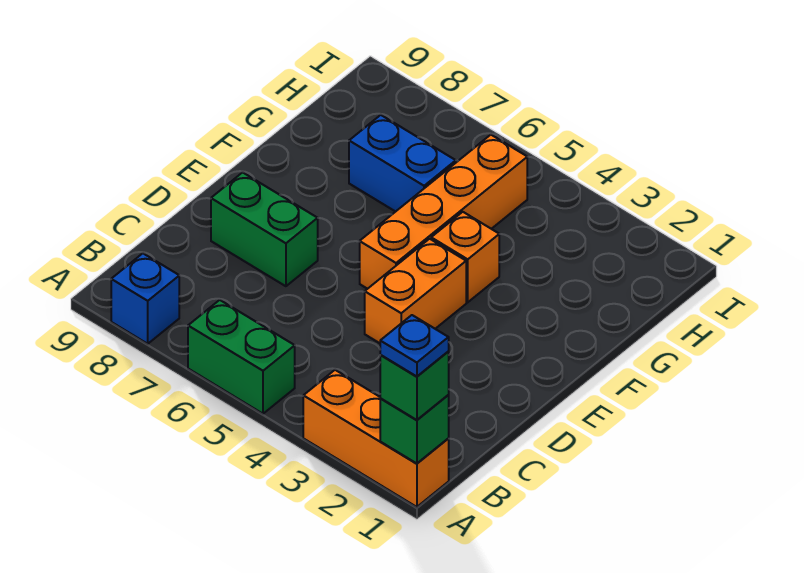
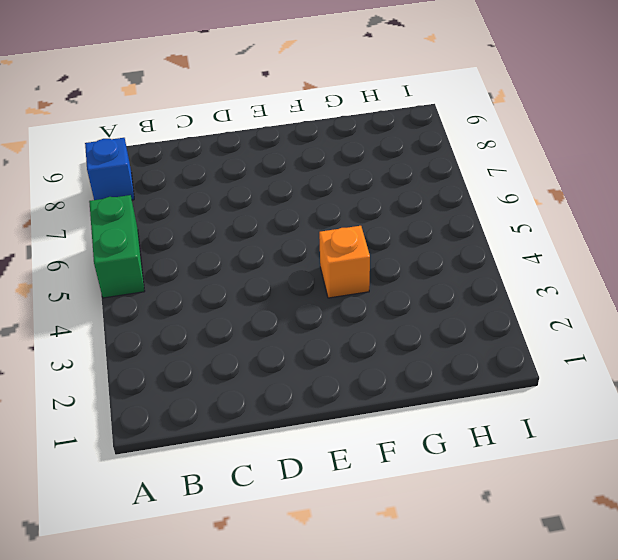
none -> orange brick A1:A3 level 1
none -> orange brick D4:E4 level 1

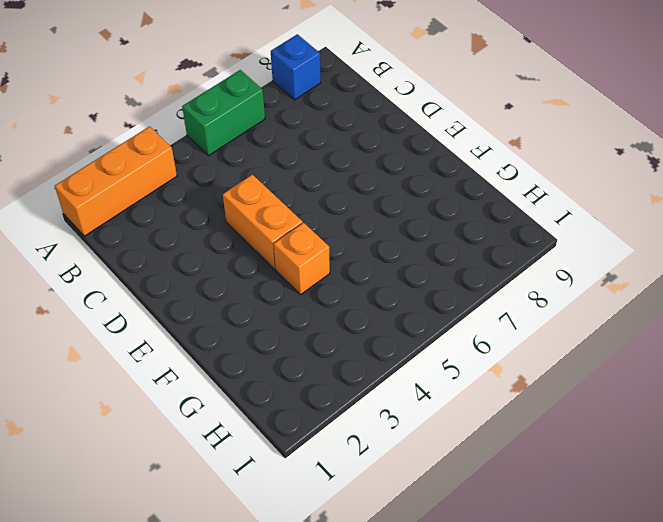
none -> green brick D7:D8 level 1
none -> orange brick E5:H5 level 1

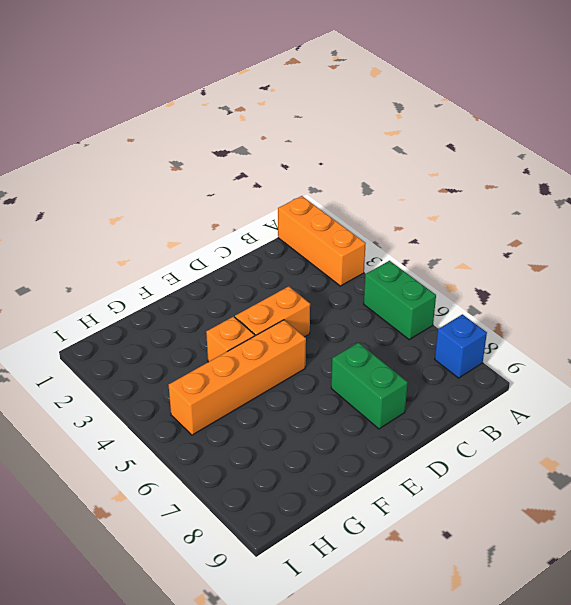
none -> blue brick G6:G7 level 1
none -> green brick A1 level 2

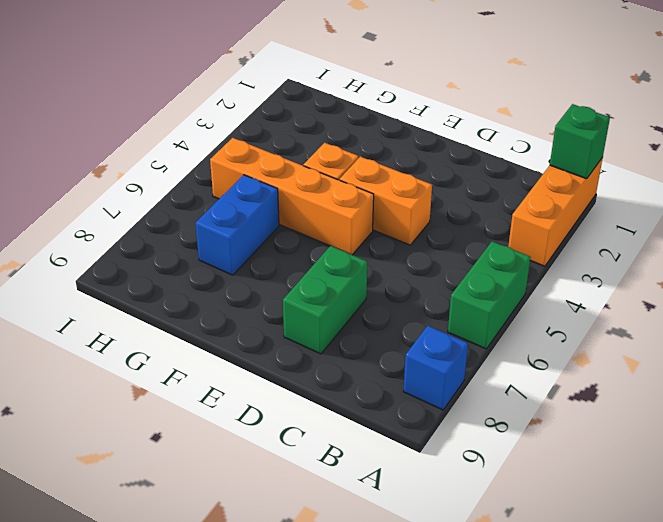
none -> green brick A1 level 3
none -> blue plate A1 level 4

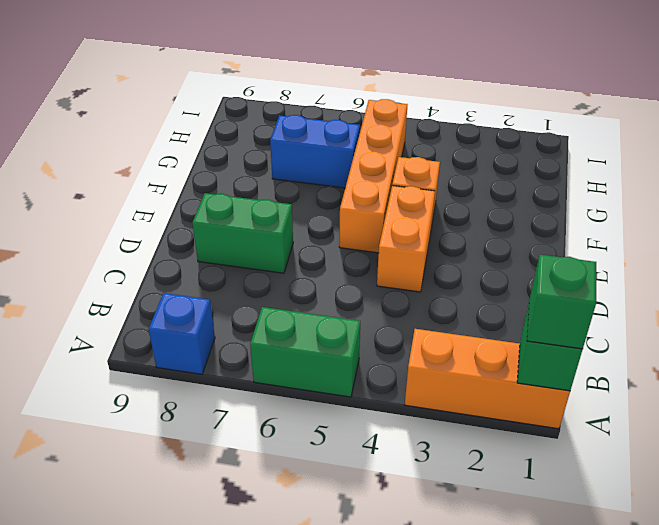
none -> blue plate A1 level 4

